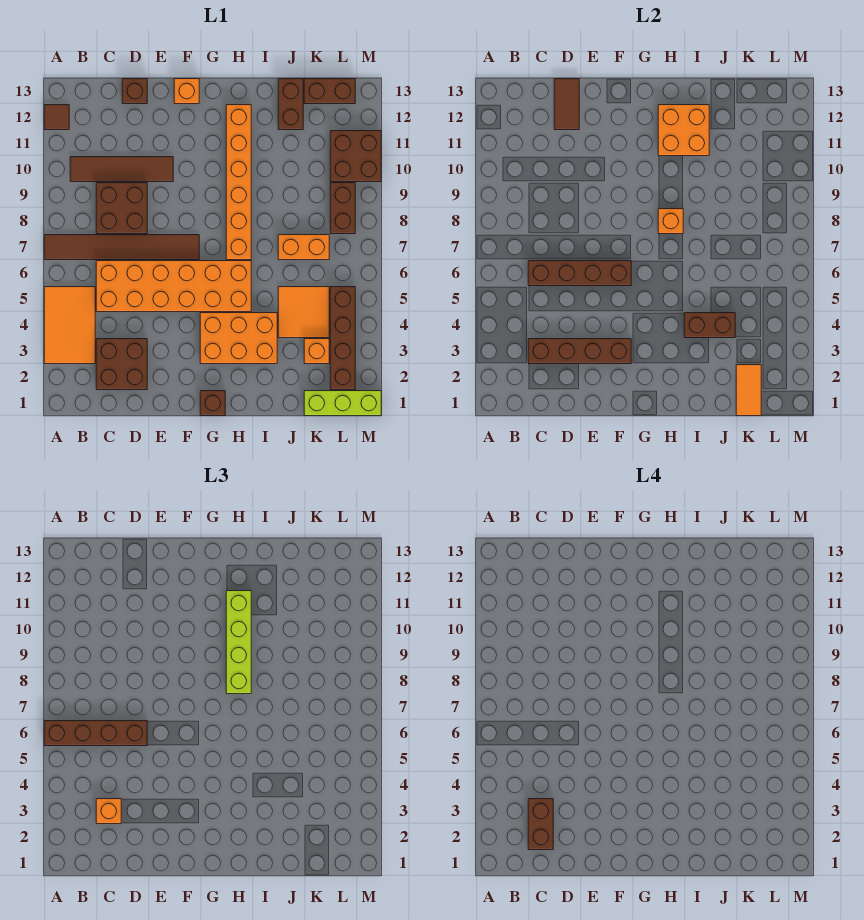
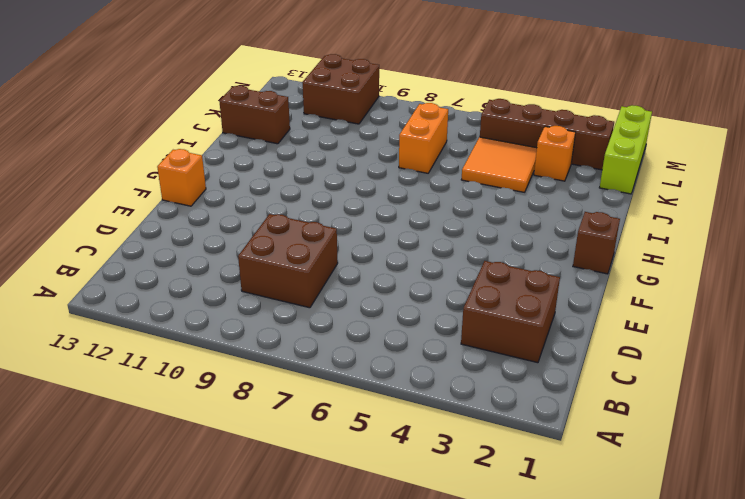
none -> orange tile A3:B5 level 1
none -> brown tile A7:F7 level 1
none -> brown tile A12 level 1
none -> brown tile B10:E10 level 1

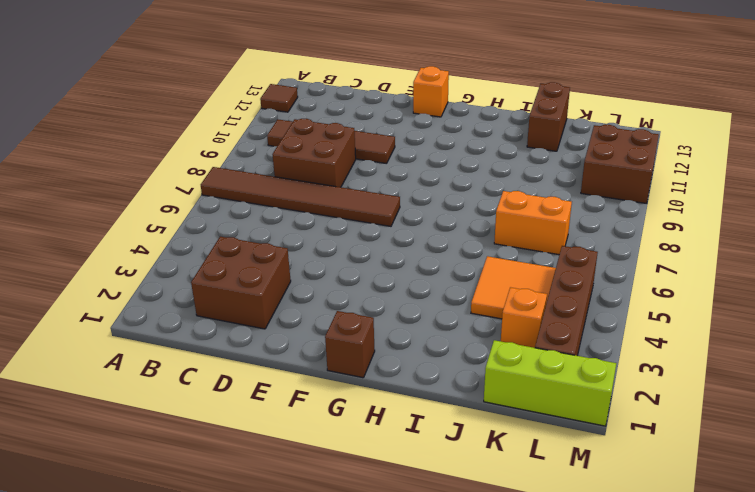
none -> orange tile A3:B5 level 1
none -> orange brick C5:H6 level 1
none -> brown brick D13 level 1
none -> orange brick G3:I4 level 1

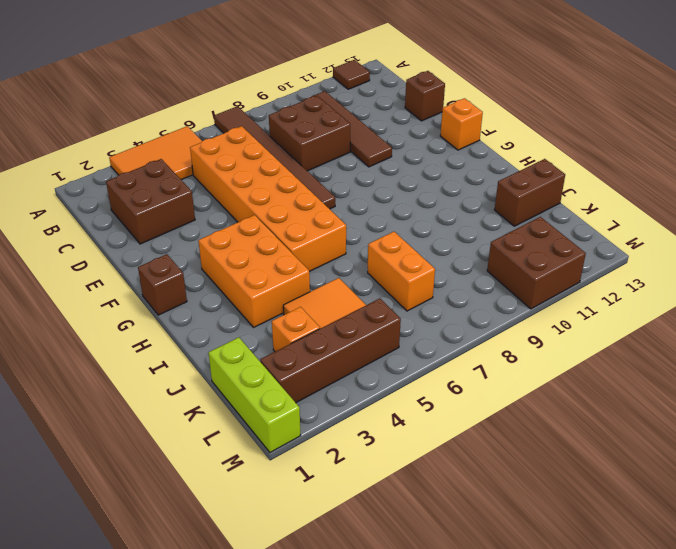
none -> orange brick H7:H12 level 1
none -> brown brick K13:L13 level 1
none -> brown brick L8:L9 level 1
none -> brown brick C3:F3 level 2

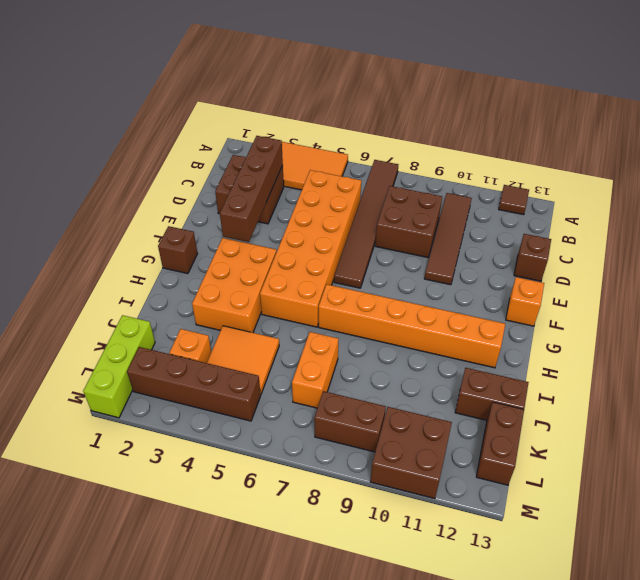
none -> brown brick C6:F6 level 2
none -> brown tile D12:D13 level 2
none -> orange brick H8 level 2
none -> orange brick H11:I12 level 2

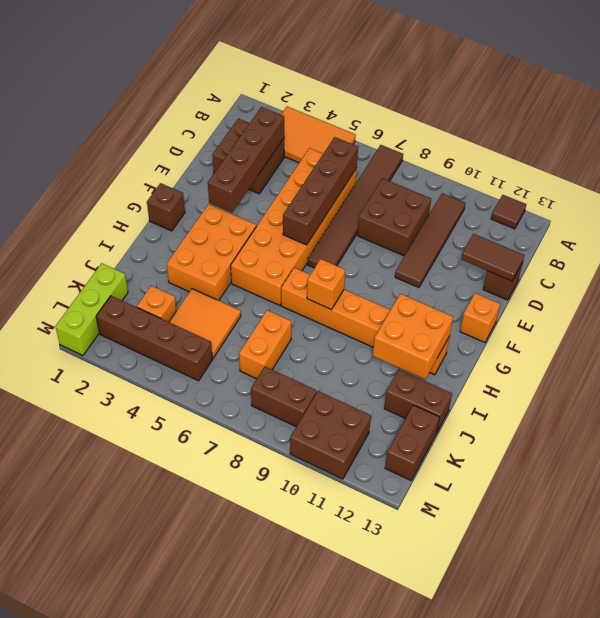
none -> brown brick I4:J4 level 2
none -> orange tile K1:K2 level 2
none -> brown brick A6:D6 level 3
none -> orange brick C3 level 3

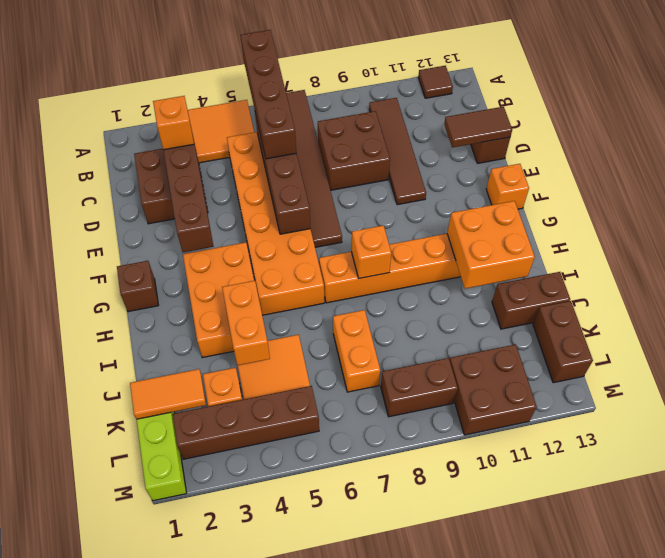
orange brick I4:J4 level 2 -> brown brick I4:J4 level 2
none -> lime brick H8:H11 level 3
none -> brown brick C2:C3 level 4

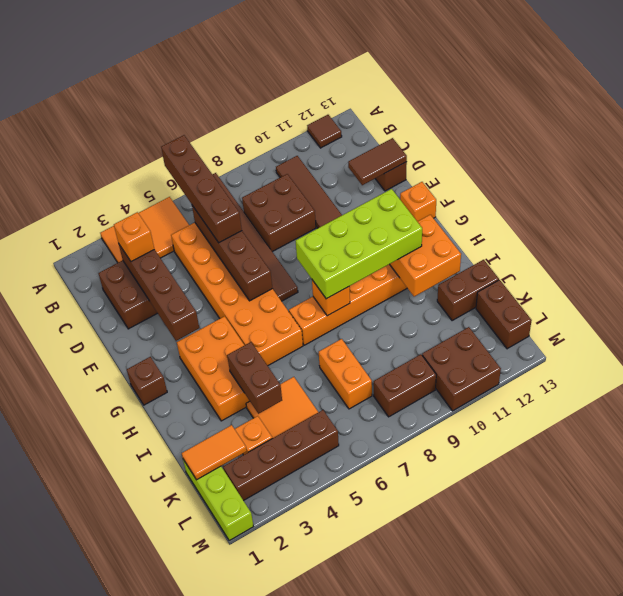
lime brick G8:H11 level 3 -> lime brick H8:H11 level 3
none -> brown brick C2:C3 level 4

